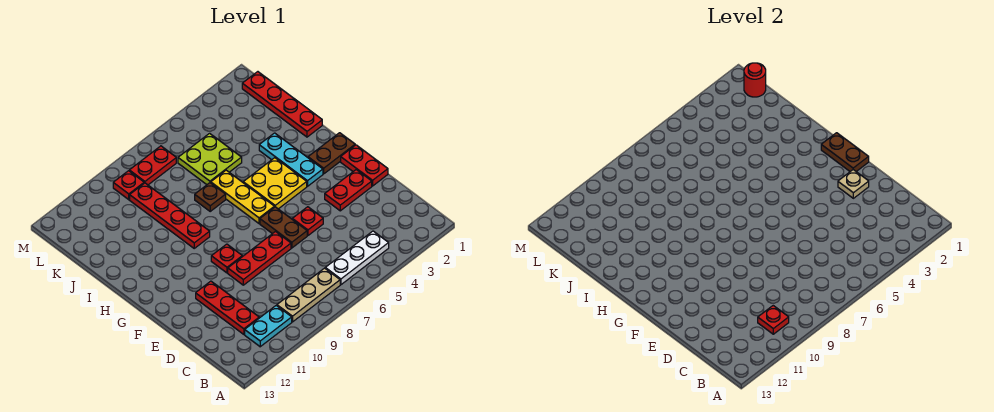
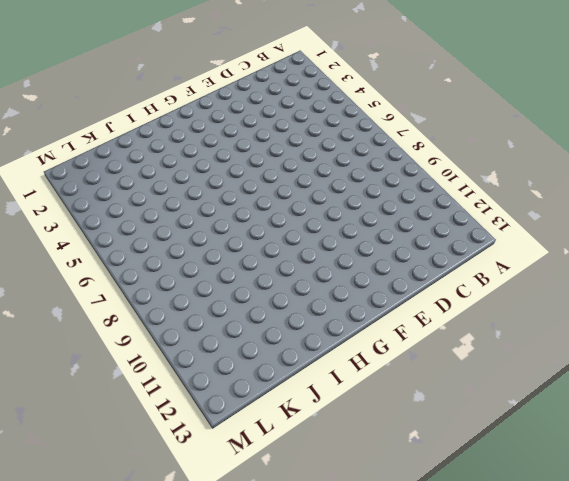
none -> white plate B4:B6 level 1
none -> tan plate B7:B9 level 1
none -> cyan plate B10:B11 level 1

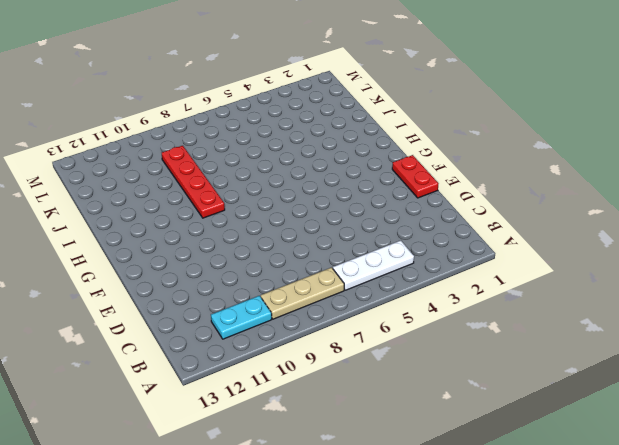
none -> red plate C11:E11 level 1
none -> red plate E2:E3 level 1
none -> red plate E5 level 1

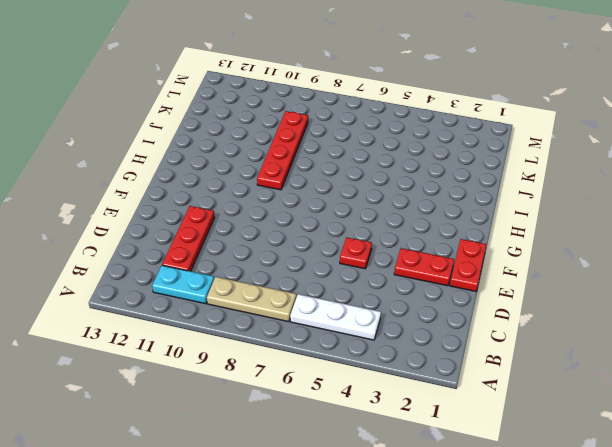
none -> brown plate E6:F6 level 1
none -> red plate E7:E9 level 1
none -> red plate F9 level 1

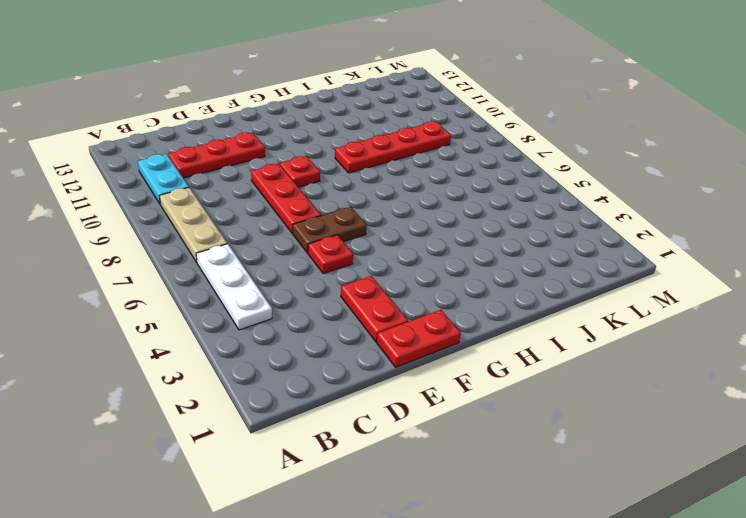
none -> brown plate G1:G2 level 1
none -> cyan plate G3:I3 level 1
none -> yellow plate G4:H5 level 1

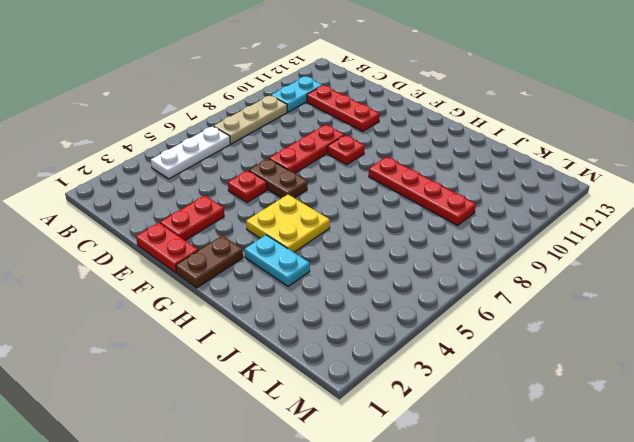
cyan plate H3:I3 level 1 -> cyan plate G3:I3 level 1
none -> yellow plate G6:I6 level 1
none -> red plate I1:L1 level 1
none -> brown plate I7 level 1

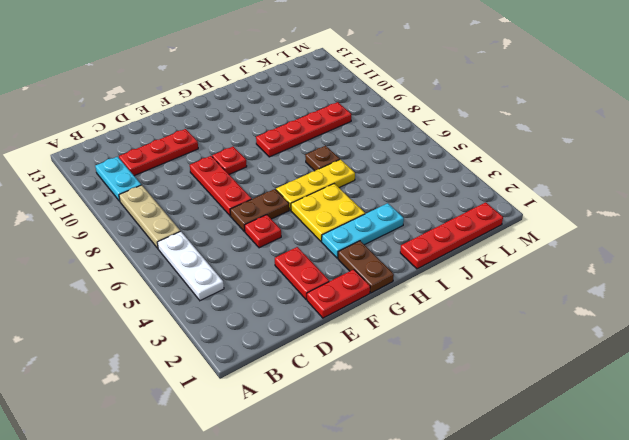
none -> lime plate J5:K6 level 1
none -> red plate L7:L8 level 1
none -> red plate L9 level 1

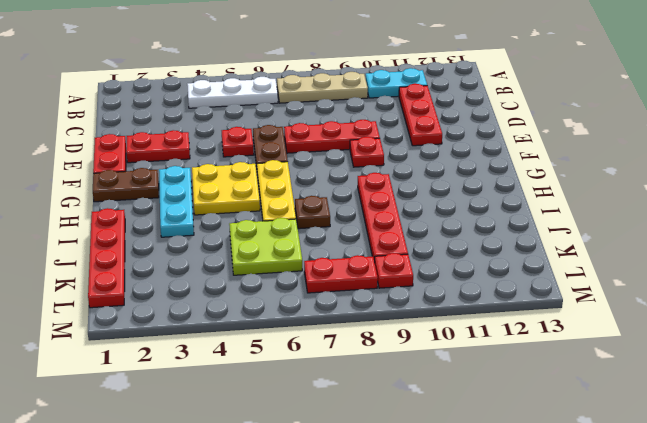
none -> red plate B10 level 2
none -> tan plate E2 level 2
none -> brown plate F1:G1 level 2

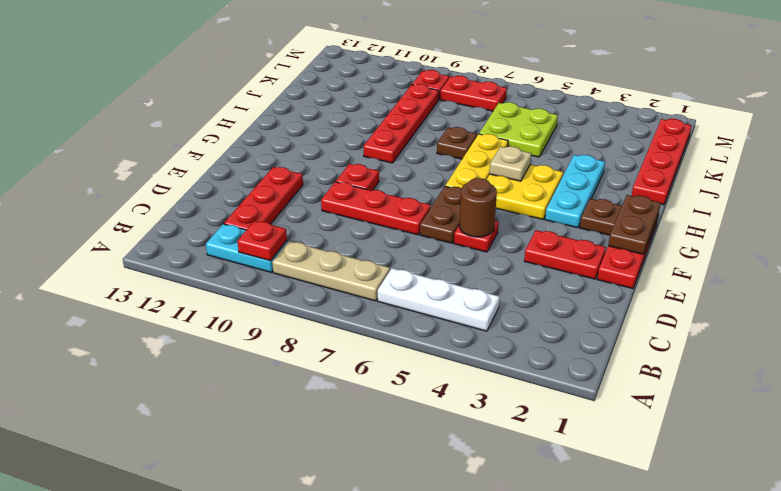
brown round brick E5 level 2 -> none
tan plate H5 level 2 -> tan plate E2 level 2
none -> red round brick L1 level 2

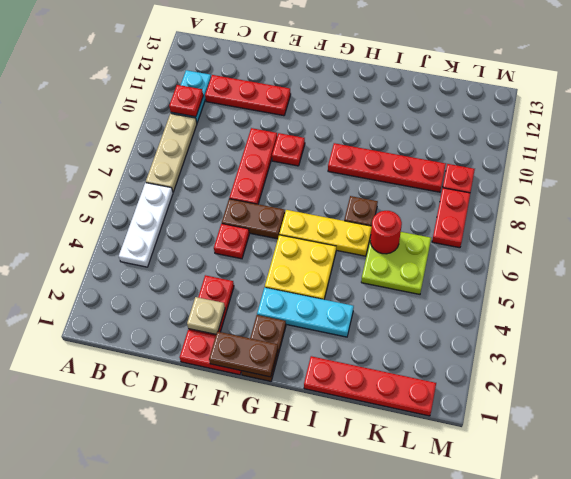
red round brick J6 level 2 -> red round brick L1 level 2

